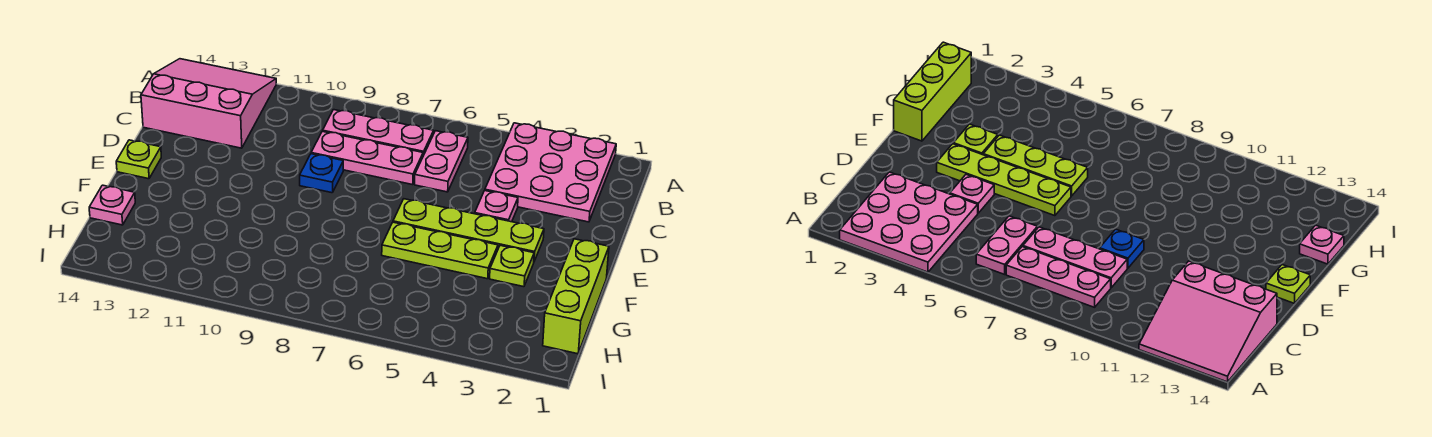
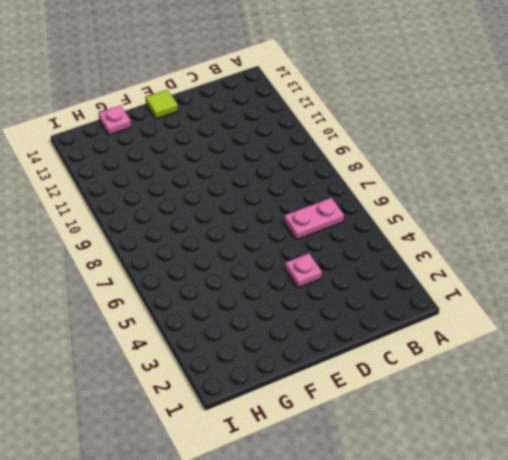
lime tile E14 level 1 -> lime plate E14 level 1
none -> pink plate A2:C4 level 1
none -> pink slope A12:C14 level 1 top C
none -> pink plate B7:B9 level 1

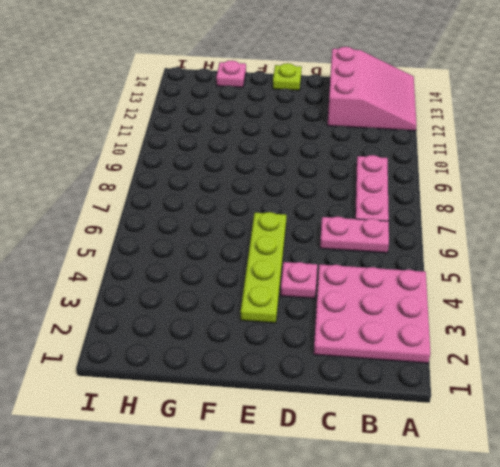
none -> pink plate C7:C9 level 1
none -> blue plate D9 level 1
none -> lime brick F1:H1 level 1

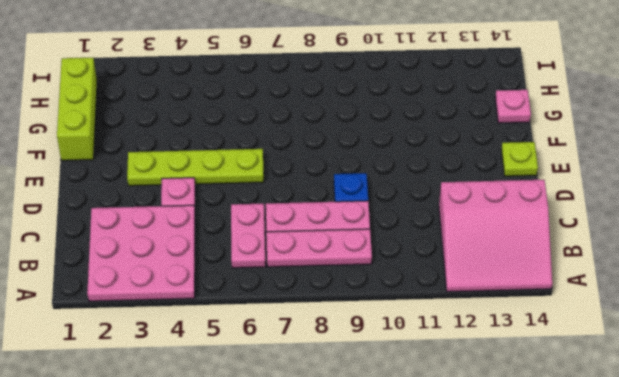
none -> lime plate F3 level 1
none -> lime plate F4:F6 level 1

